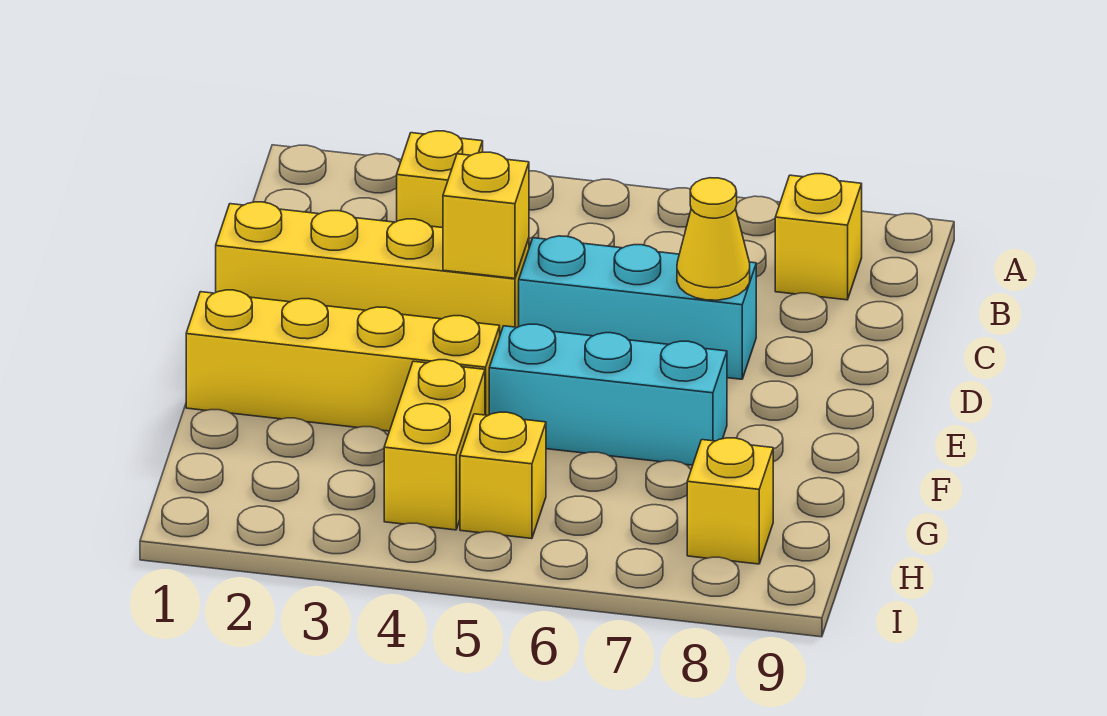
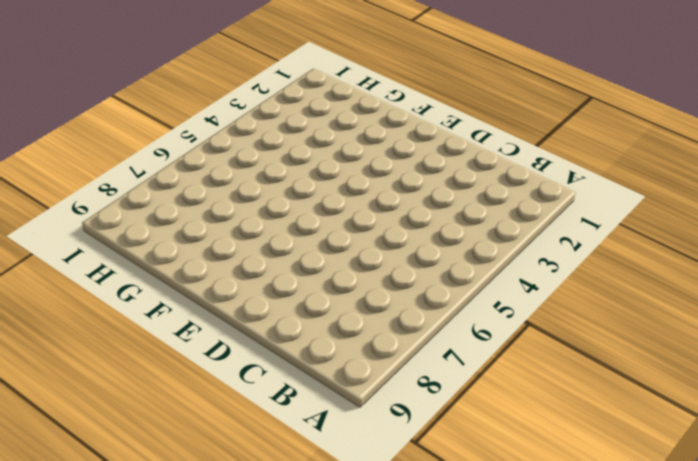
none -> yellow brick B3 level 1
none -> yellow brick B8 level 1

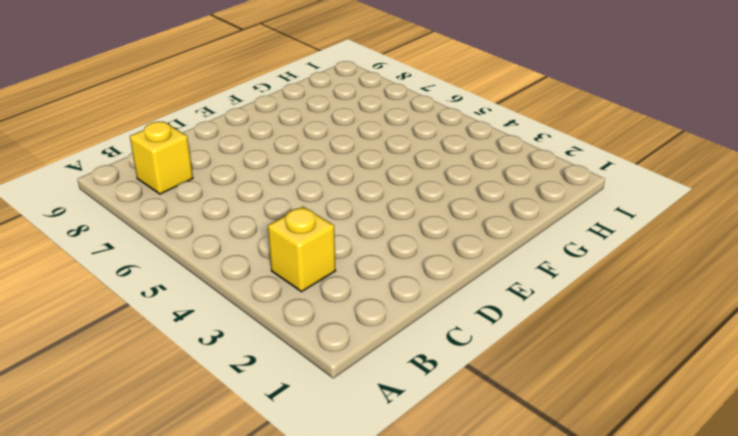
none -> yellow brick D1:D4 level 1
none -> cyan brick D5:D7 level 1

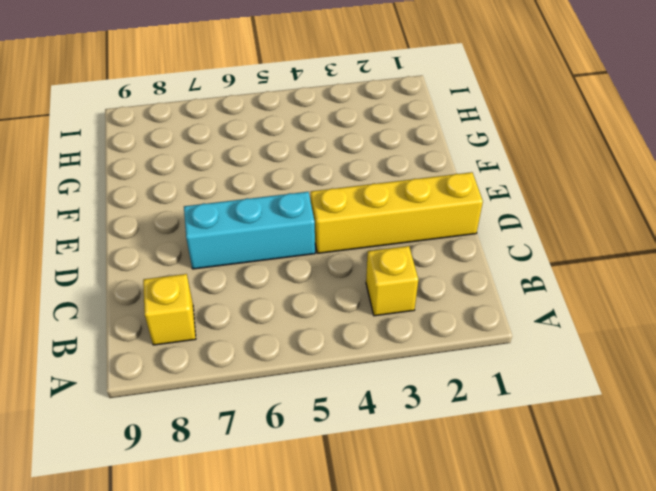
none -> yellow brick F1:F4 level 1
none -> cyan brick F5:F7 level 1

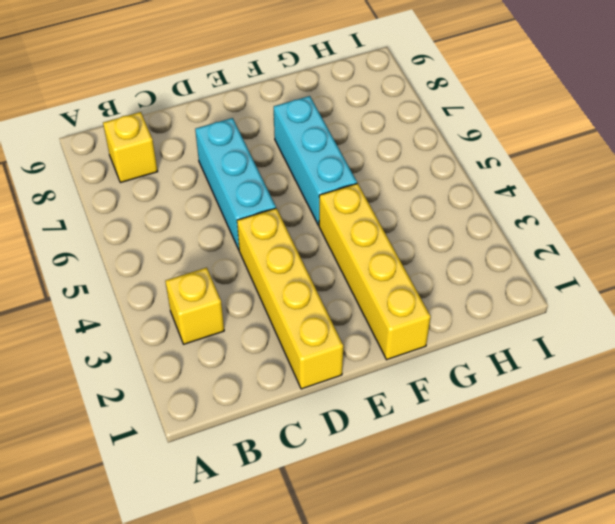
none -> yellow brick G4:H4 level 1
none -> yellow brick H5 level 1

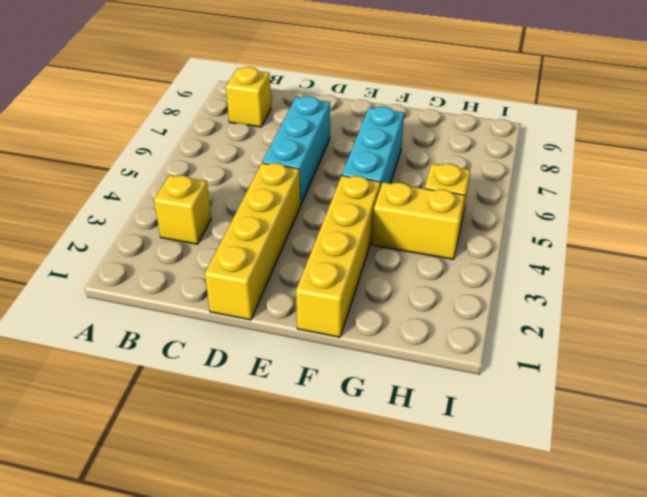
none -> yellow brick H8 level 1
none -> yellow brick D4 level 2

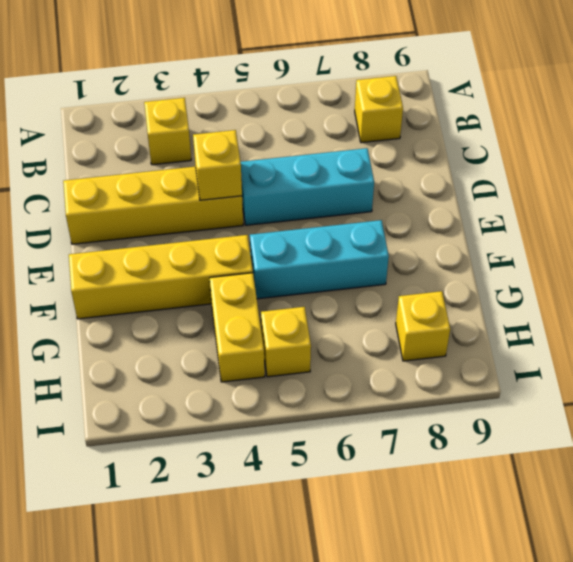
none -> yellow cone D7 level 2

